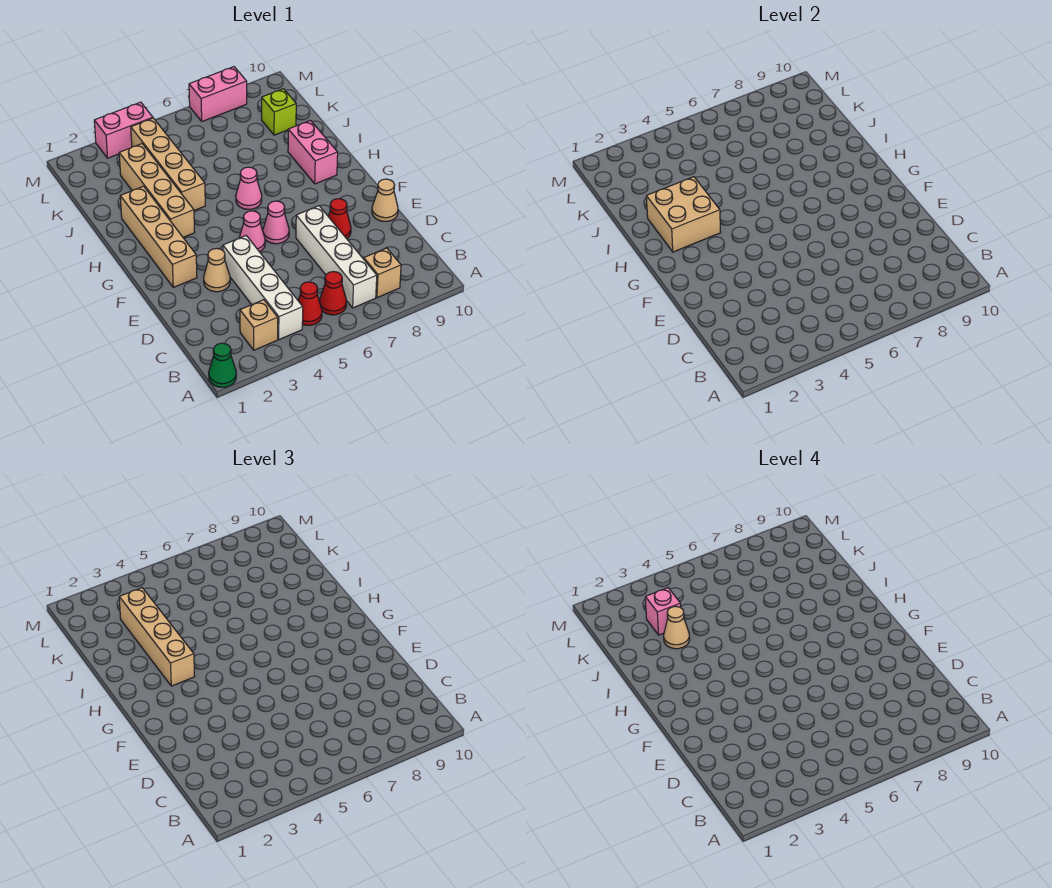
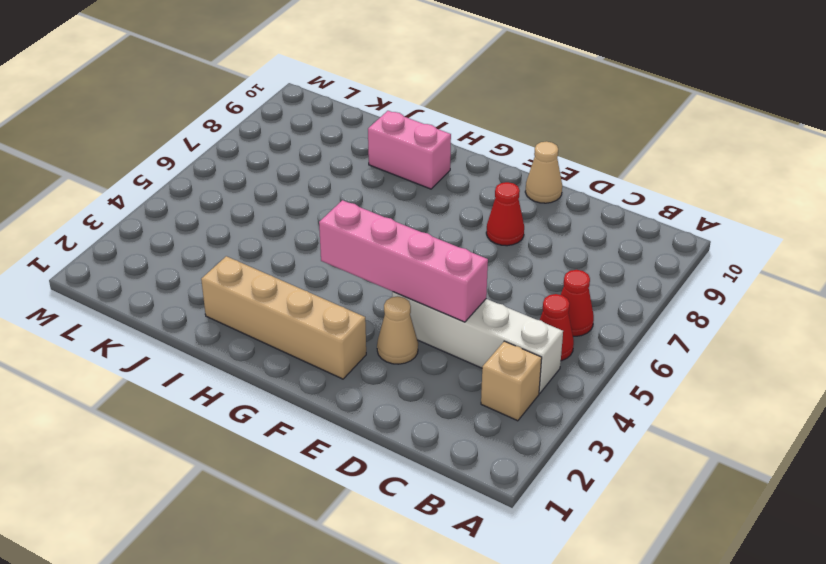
pink brick D4:G4 level 2 -> none
none -> green cone A1 level 1
none -> white brick B7:E7 level 1
none -> tan brick B8 level 1

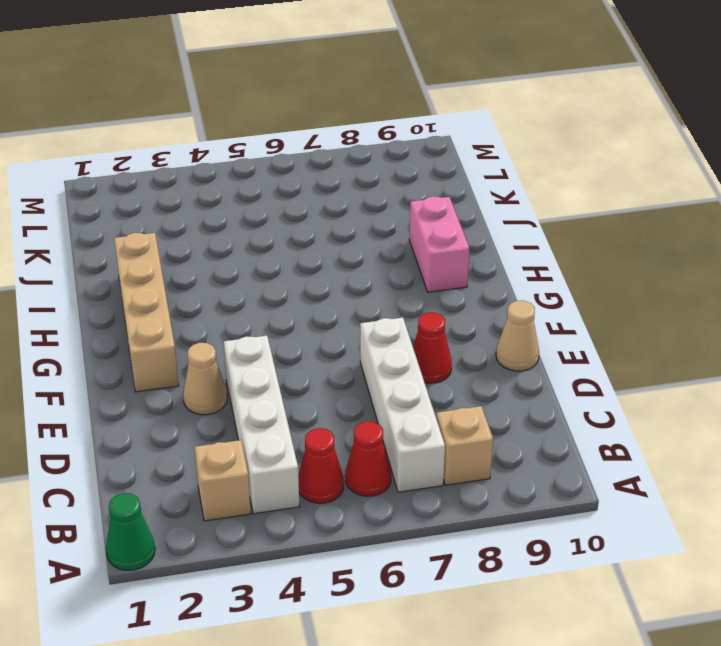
none -> pink cone F5 level 1
none -> pink cone F6 level 1
none -> tan brick H3:K3 level 1

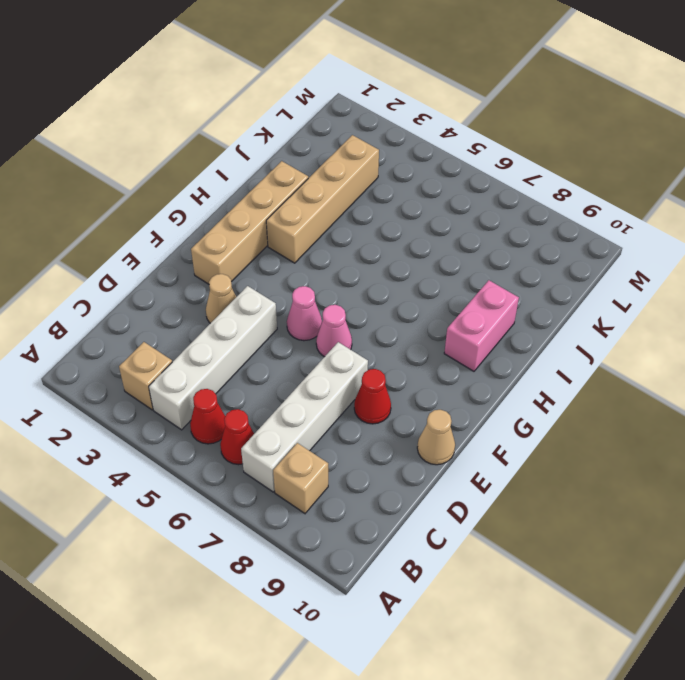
none -> green cone A1 level 1
none -> pink cone H6 level 1
none -> tan brick I4:L4 level 1

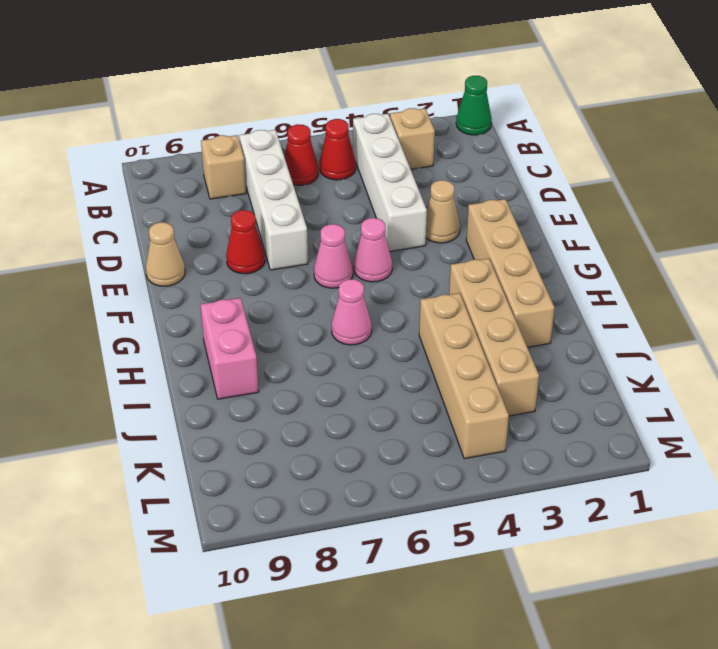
none -> lime brick K9 level 1
none -> pink brick M3:M4 level 1
none -> pink brick M7:M8 level 1

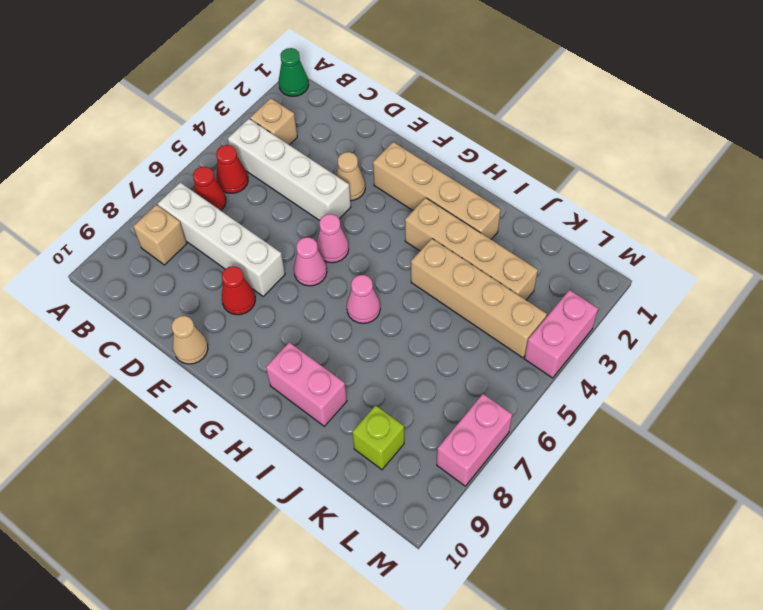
none -> tan brick H2:I3 level 2
none -> tan brick H3:K3 level 3
none -> tan cone J3 level 4

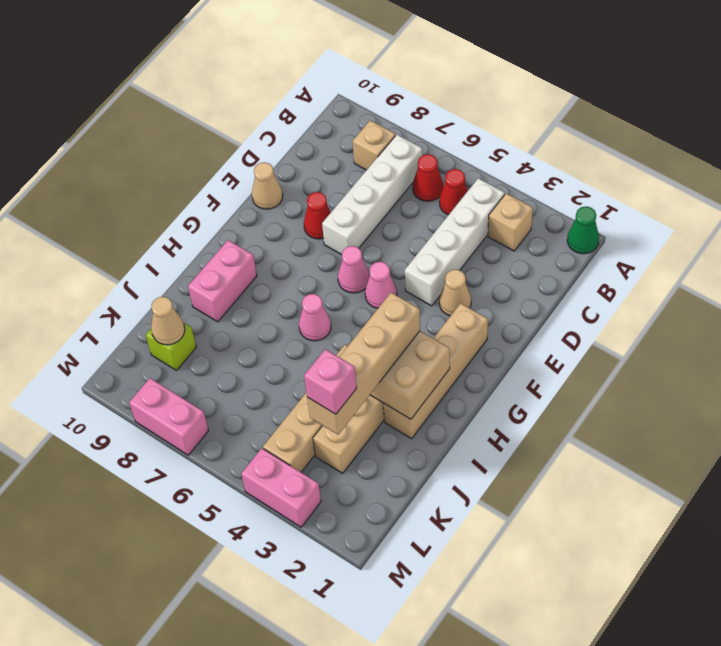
tan cone K9 level 2 -> tan cone J3 level 4

